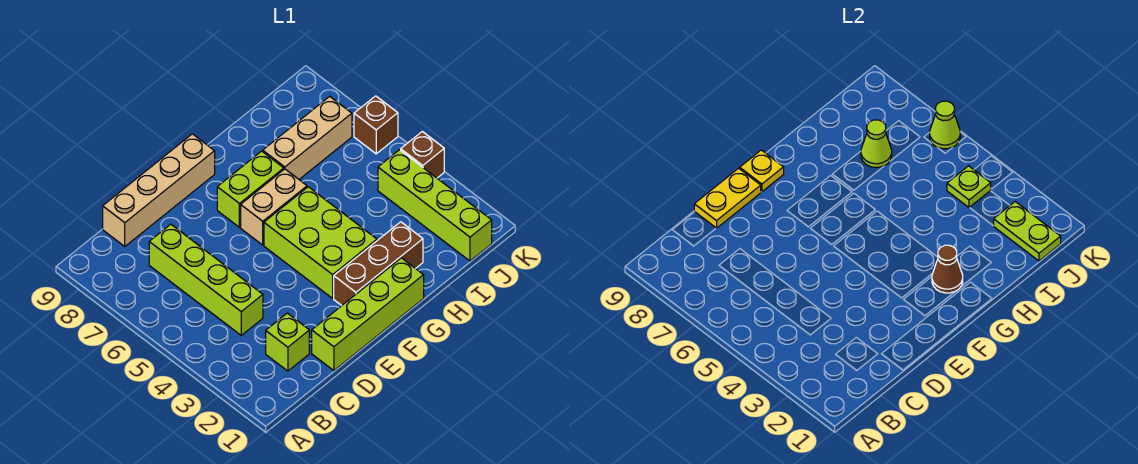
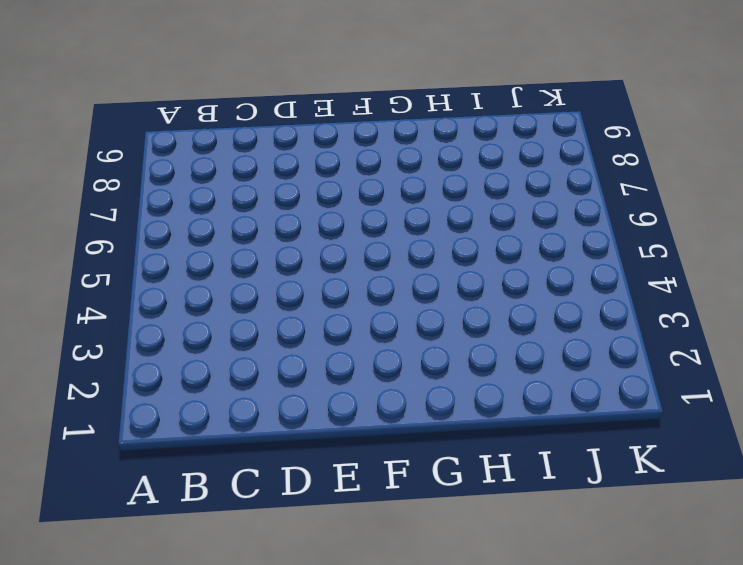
none -> lime brick C2 level 1
none -> lime brick C4:C7 level 1
none -> tan brick C9:F9 level 1

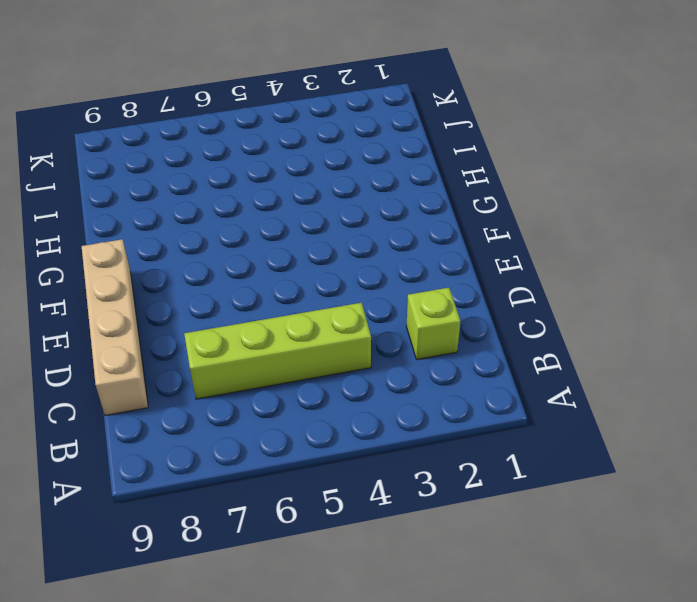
none -> lime brick D1:G1 level 1
none -> brown brick F2:H2 level 1
none -> lime brick F3:G5 level 1

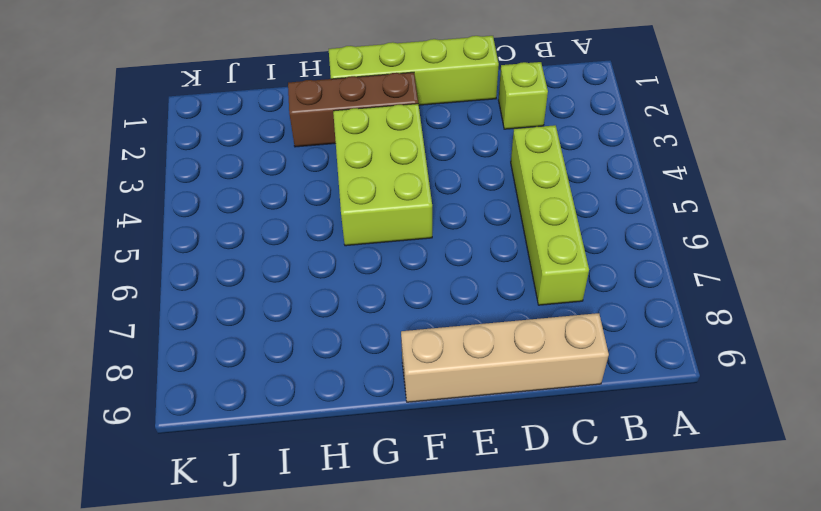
none -> tan brick F6:G6 level 1
none -> lime brick F7:G7 level 1
none -> tan brick H7:J7 level 1

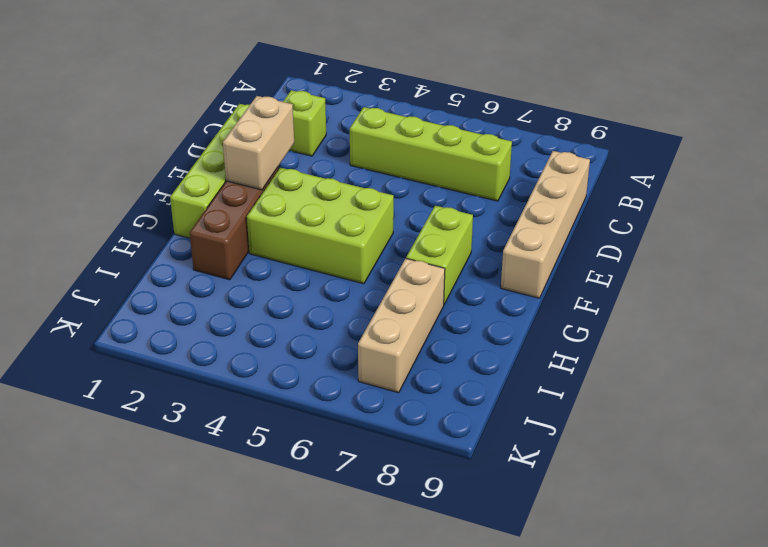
tan brick E2:F2 level 2 -> tan brick F6:G6 level 1
none -> lime brick J1:J4 level 1
none -> brown brick K4 level 1
none -> brown brick K6 level 1

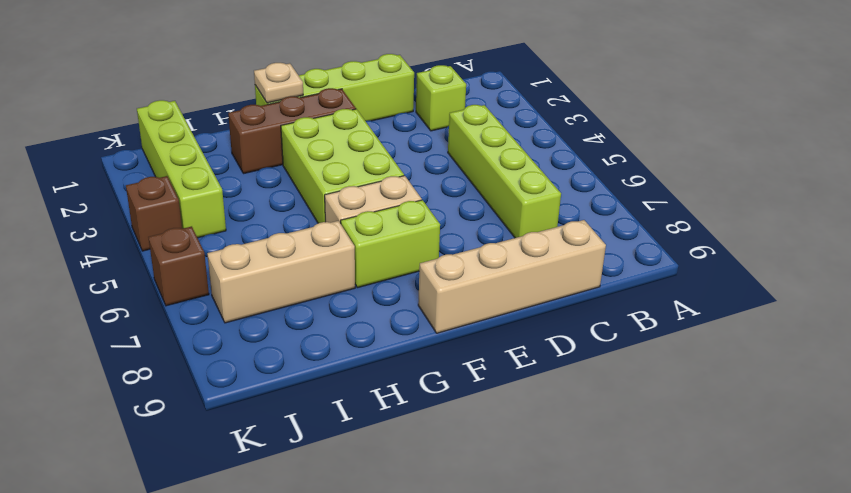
tan plate G1 level 2 -> none
none -> yellow plate D9:E9 level 2
none -> yellow plate F9 level 2
none -> brown cone G2 level 2

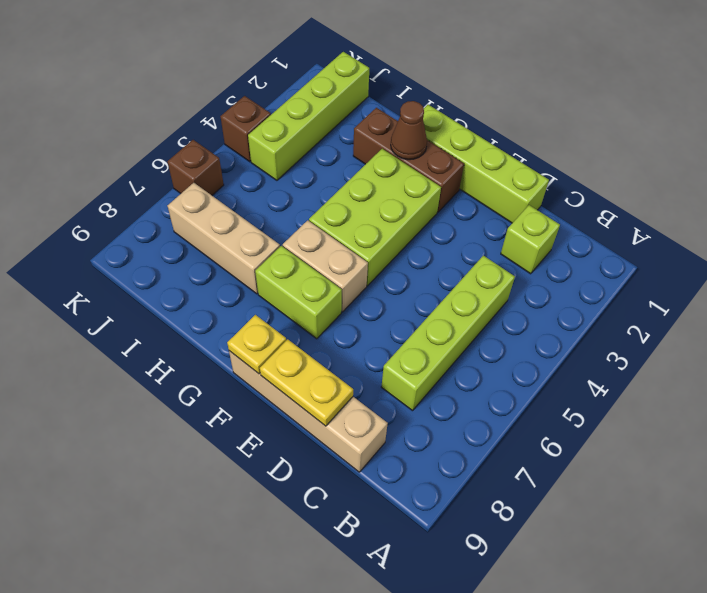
none -> lime cone I7 level 2
none -> lime plate J1:J2 level 2
none -> lime plate J4 level 2

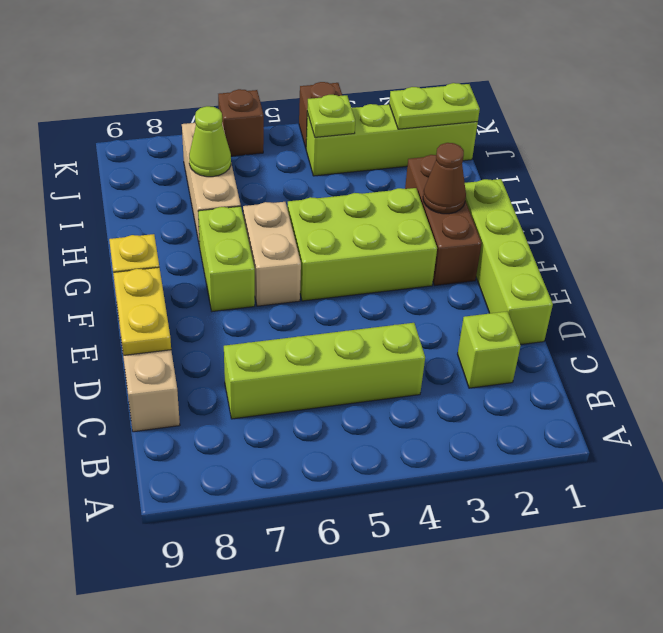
none -> lime cone K6 level 2

